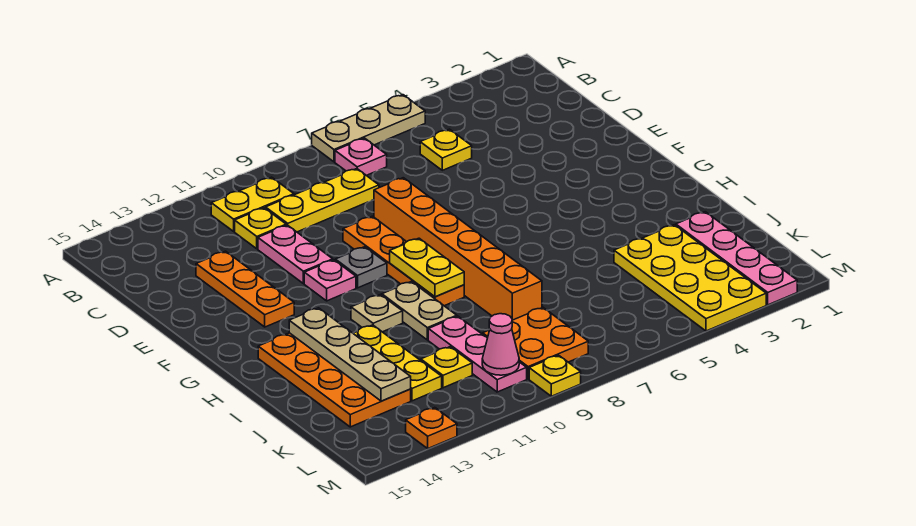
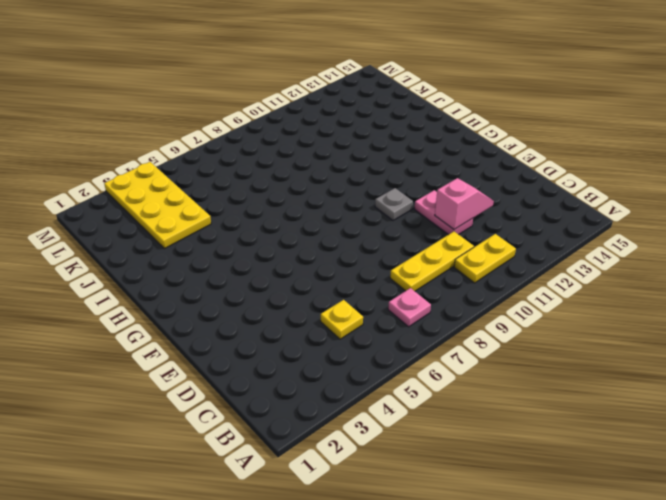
pink slope D11:D12 level 2 top 11 -> none
none -> tan plate A5:A7 level 1
none -> yellow plate C11 level 1
none -> orange plate D13:F13 level 1

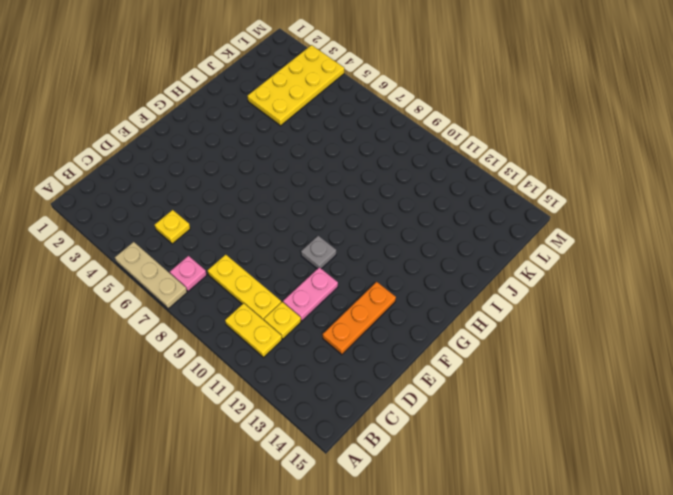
none -> orange brick E8:J8 level 1
none -> orange plate E9:H9 level 1
none -> pink plate F11 level 1

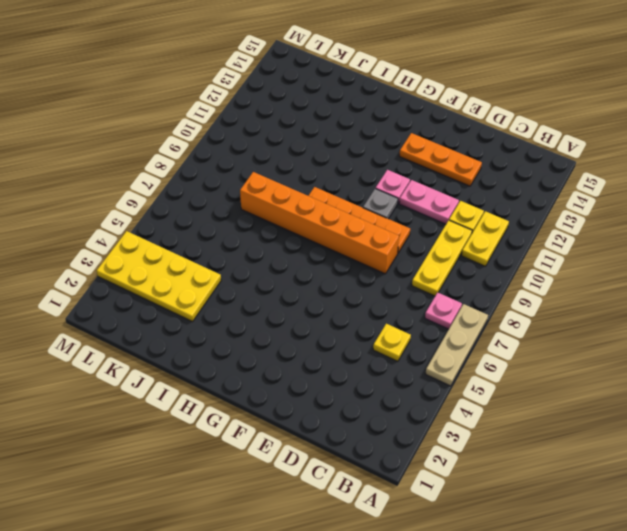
none -> tan plate H10:I10 level 1
none -> tan plate H11 level 1
none -> orange plate H13:K14 level 1

